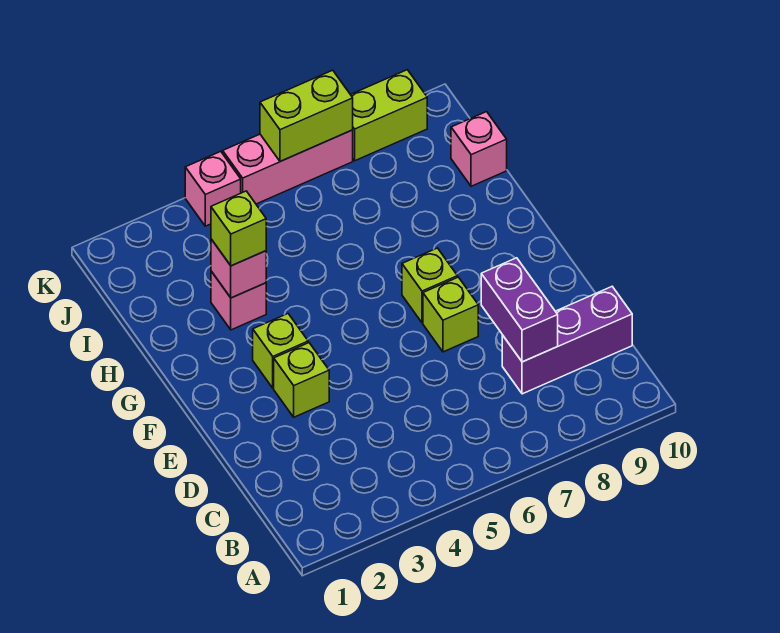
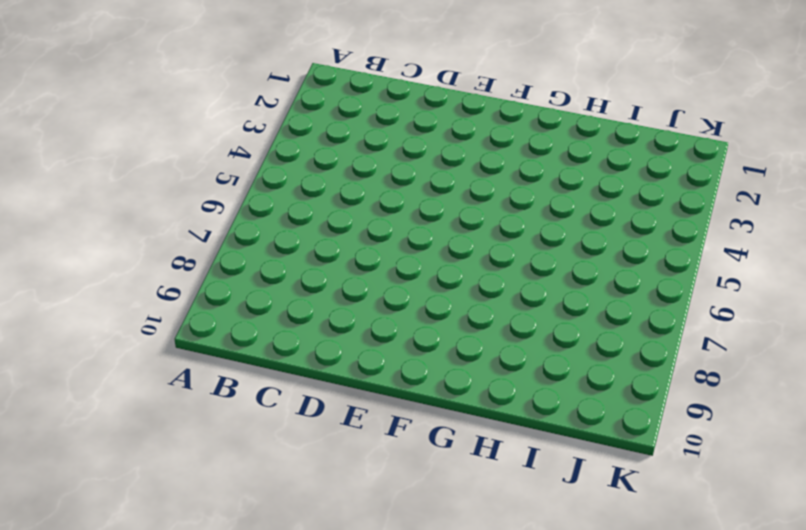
none -> purple brick C8:C10 level 1
none -> lime brick E3 level 1
none -> lime brick E7 level 1

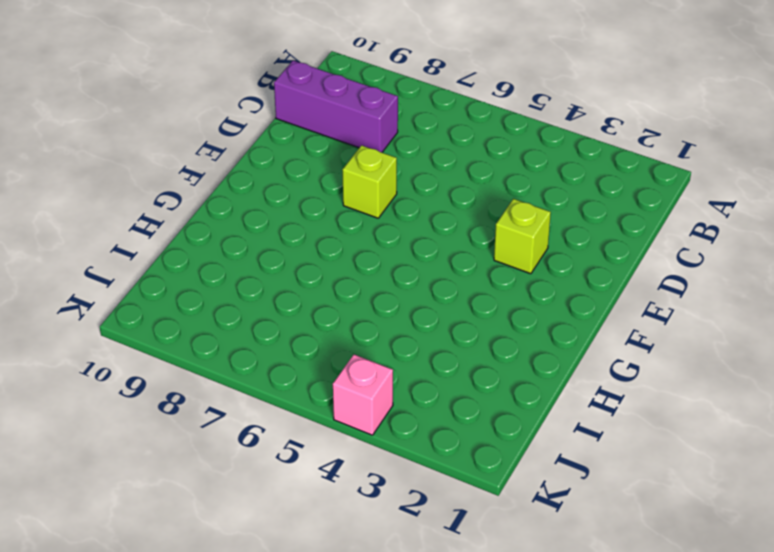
none -> lime brick F3 level 1
none -> lime brick F7 level 1
none -> pink brick H3 level 1

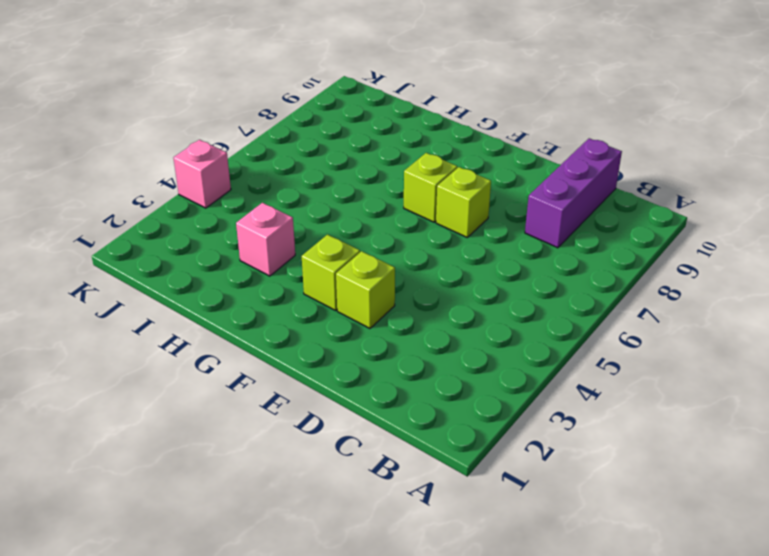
none -> pink brick I10 level 1
none -> pink brick K5:K7 level 1
none -> lime brick K8:K9 level 1

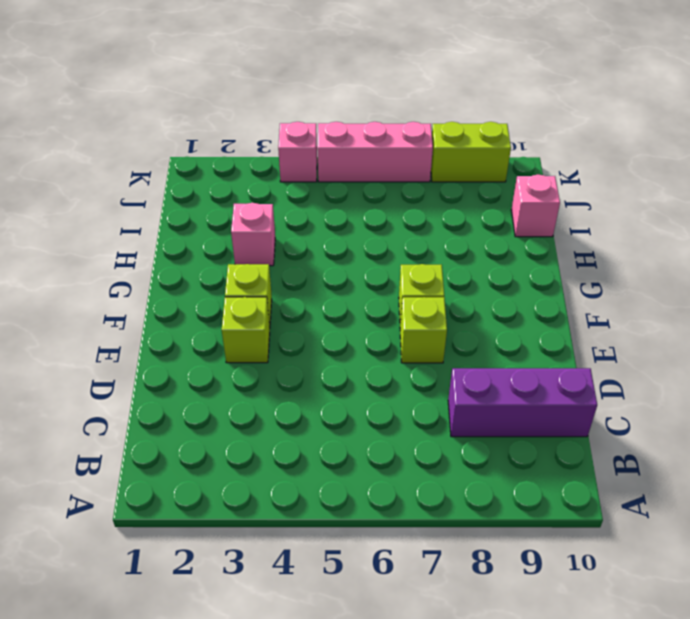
none -> purple brick C8:D8 level 2
none -> pink brick H3 level 2
none -> lime brick K6:K7 level 2

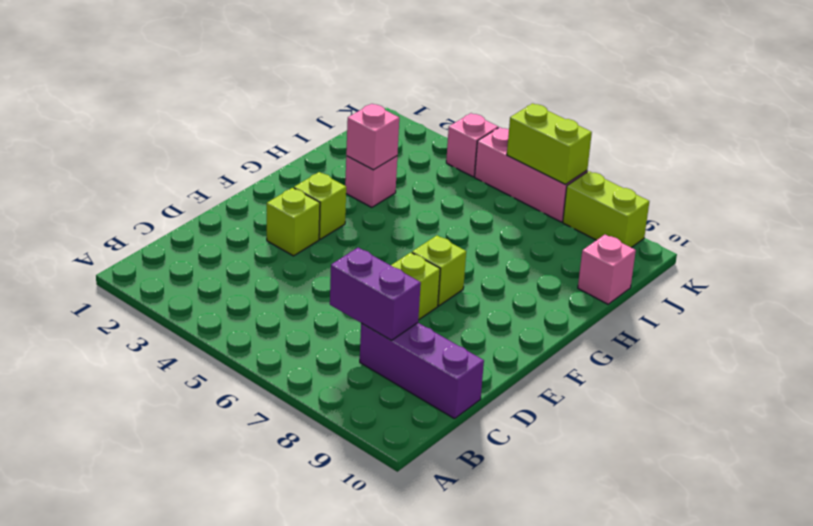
purple brick C7:C8 level 2 -> purple brick C8:D8 level 2
none -> lime brick H3 level 3

